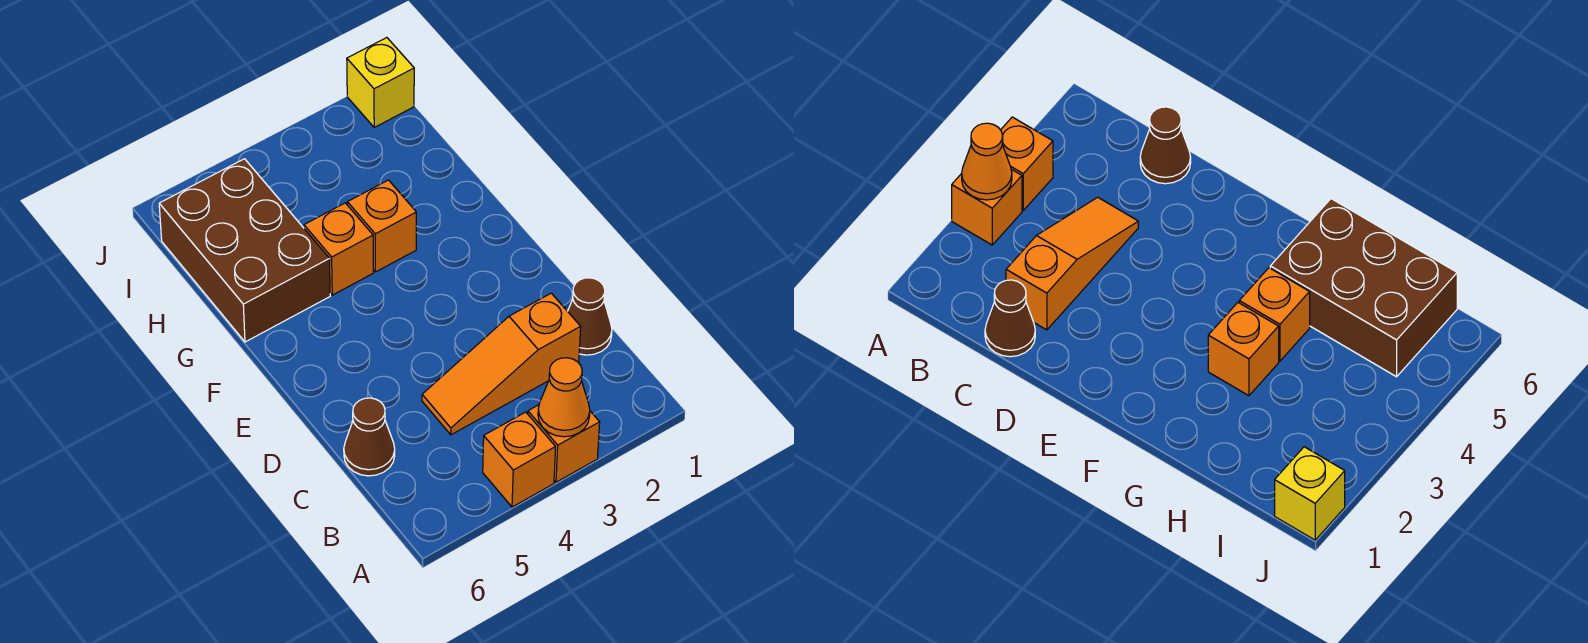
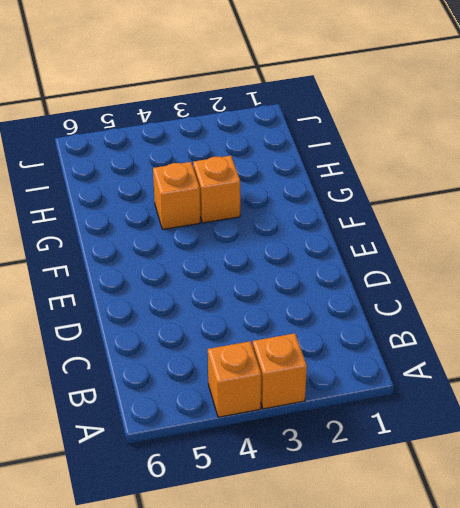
none -> brown cone C1 level 1
none -> orange slope C2:C4 level 1 top 2

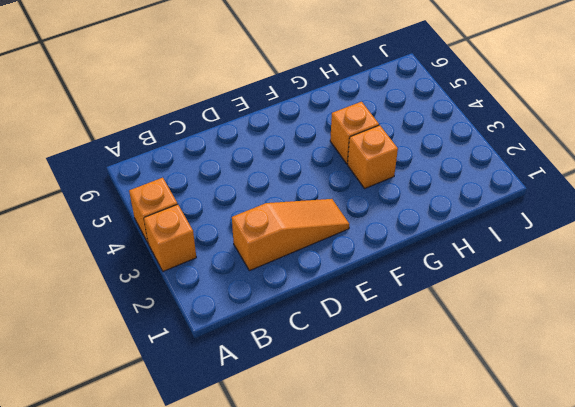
orange slope C2:E2 level 1 top C -> orange slope C2:C4 level 1 top 2
none -> brown cone C1 level 1
none -> brown cone C6 level 1

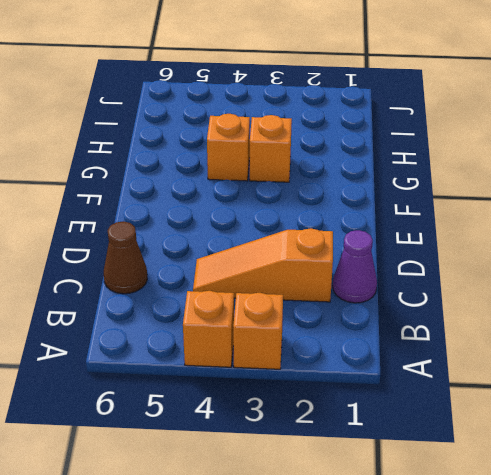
purple cone C1 level 1 -> brown cone C1 level 1
none -> brown brick G5:I6 level 1
none -> yellow brick J1 level 1

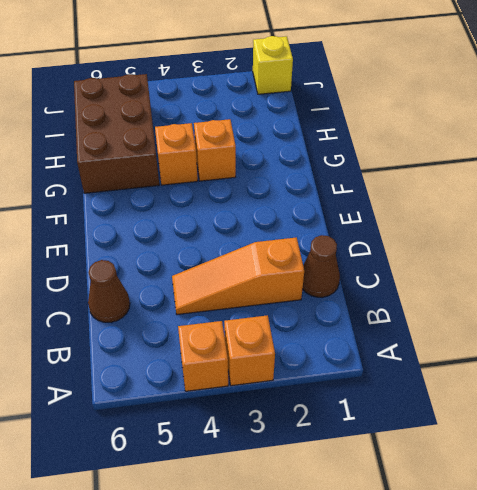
none -> orange cone A3 level 2

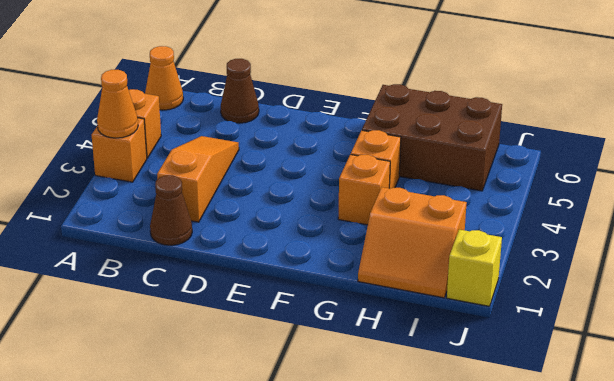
orange cone A6 level 1 -> none
orange slope H1:I2 level 1 top 2 -> none

